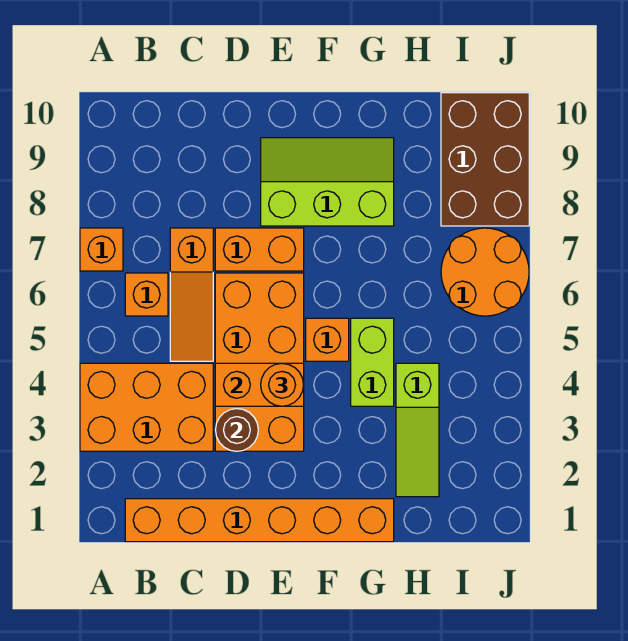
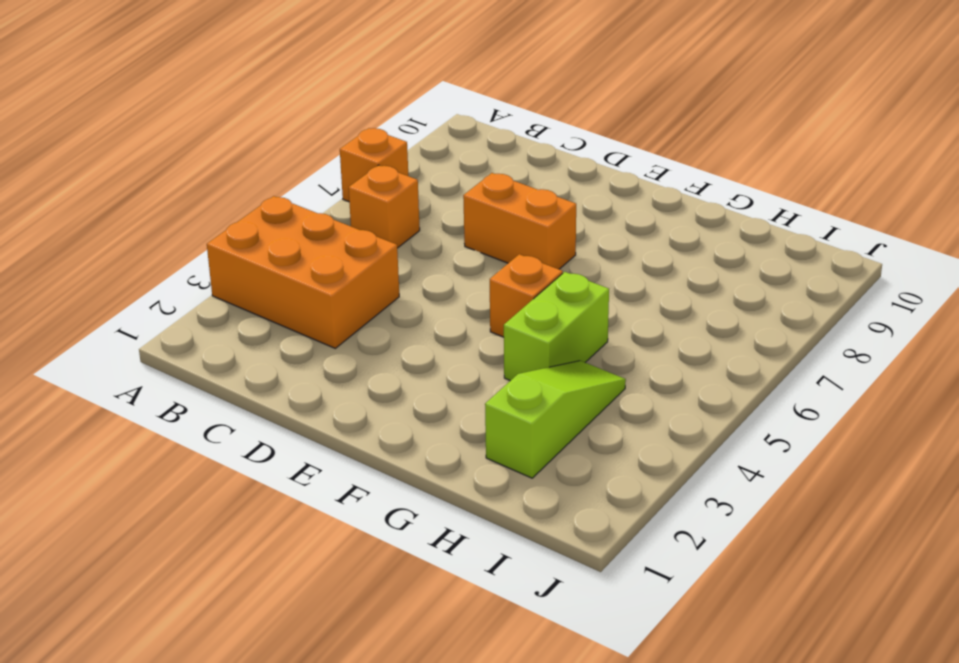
lime slope H2:H4 level 1 top 2 -> lime slope H2:H4 level 1 top 4
none -> orange brick B1:G1 level 1
none -> orange slope C5:C7 level 1 top 7
none -> orange brick D3:E6 level 1

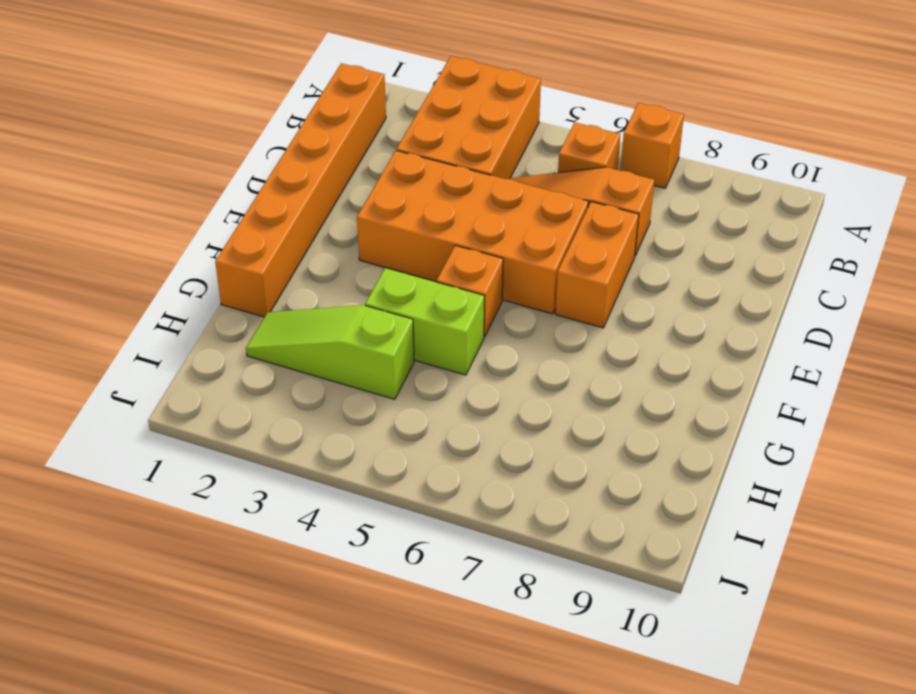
none -> lime slope E8:G9 level 1 top 8
none -> orange round brick I6:J7 level 1
none -> brown brick I8:J10 level 1

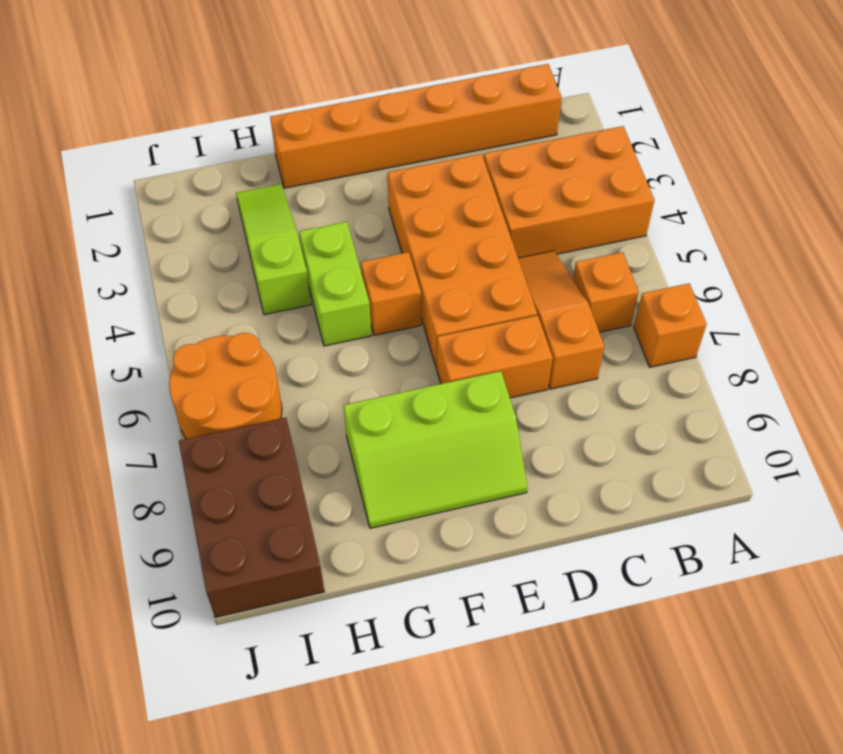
none -> brown round brick D3 level 2
none -> orange brick D4:E4 level 2
none -> orange round brick E4 level 3

